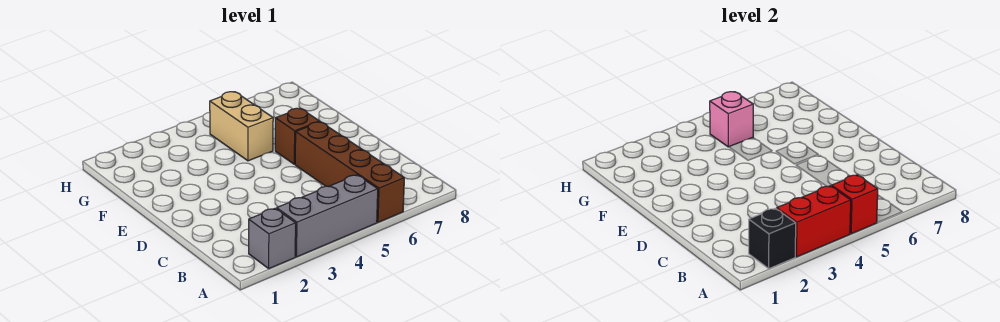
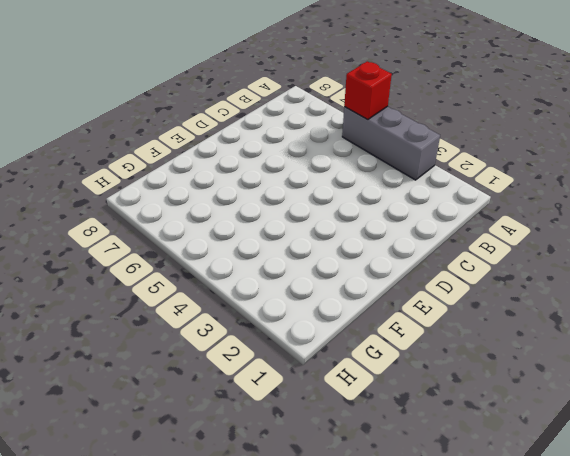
none -> grey brick A2 level 1
none -> brown brick A6:D6 level 1

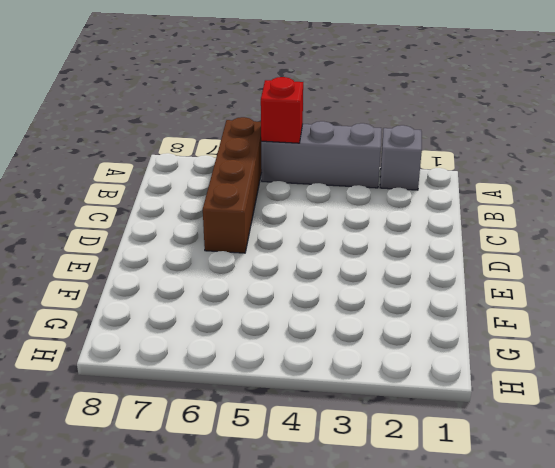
none -> brown brick E6 level 1
none -> tan brick F5:G5 level 1

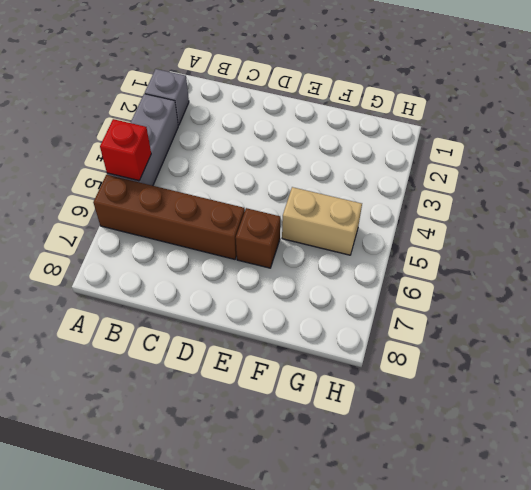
none -> black brick A2 level 2
none -> red brick A3:A4 level 2

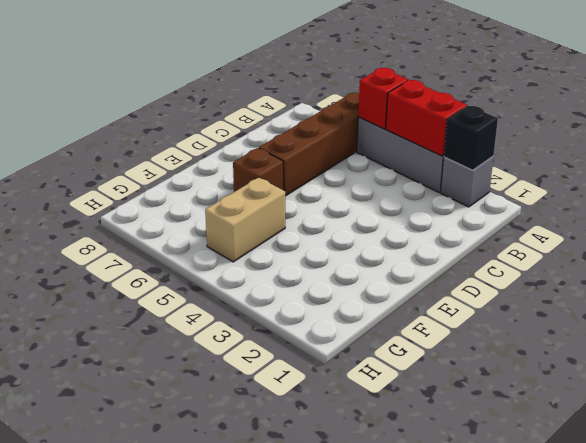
none -> pink brick G5 level 2

